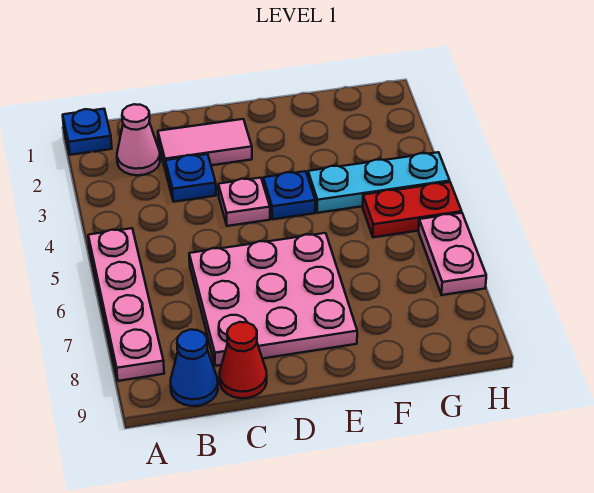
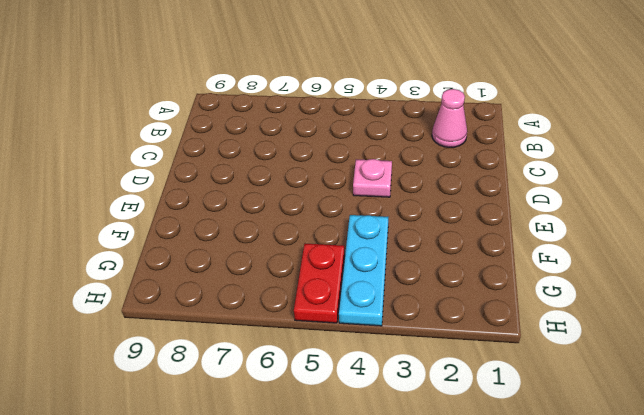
none -> blue plate A1 level 1
none -> pink plate A5:A8 level 1
none -> blue cone B9 level 1

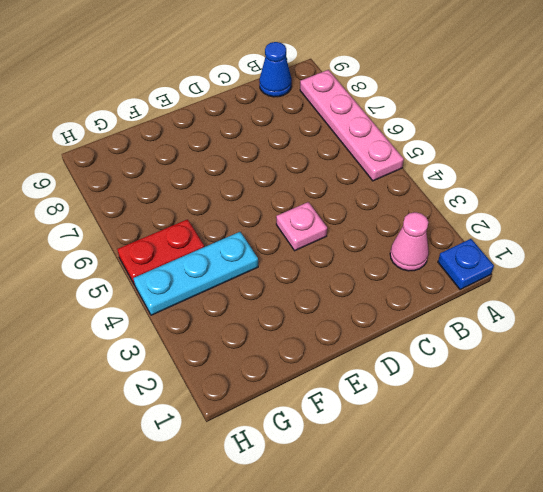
none -> pink tile C2:D2 level 1
none -> blue plate C3 level 1
none -> pink plate C6:E8 level 1

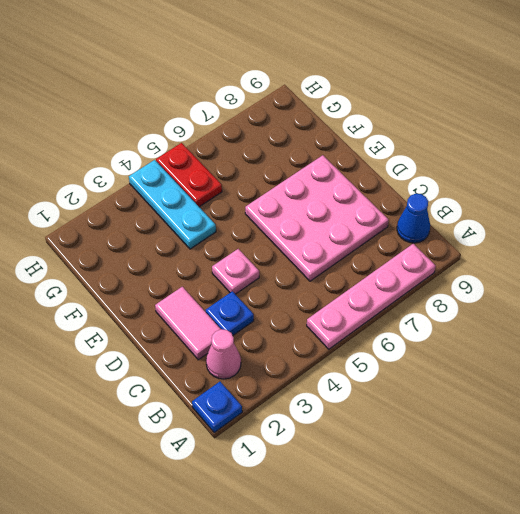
none -> red cone C9 level 1
none -> blue plate E4 level 1
none -> pink plate H6:H7 level 1

